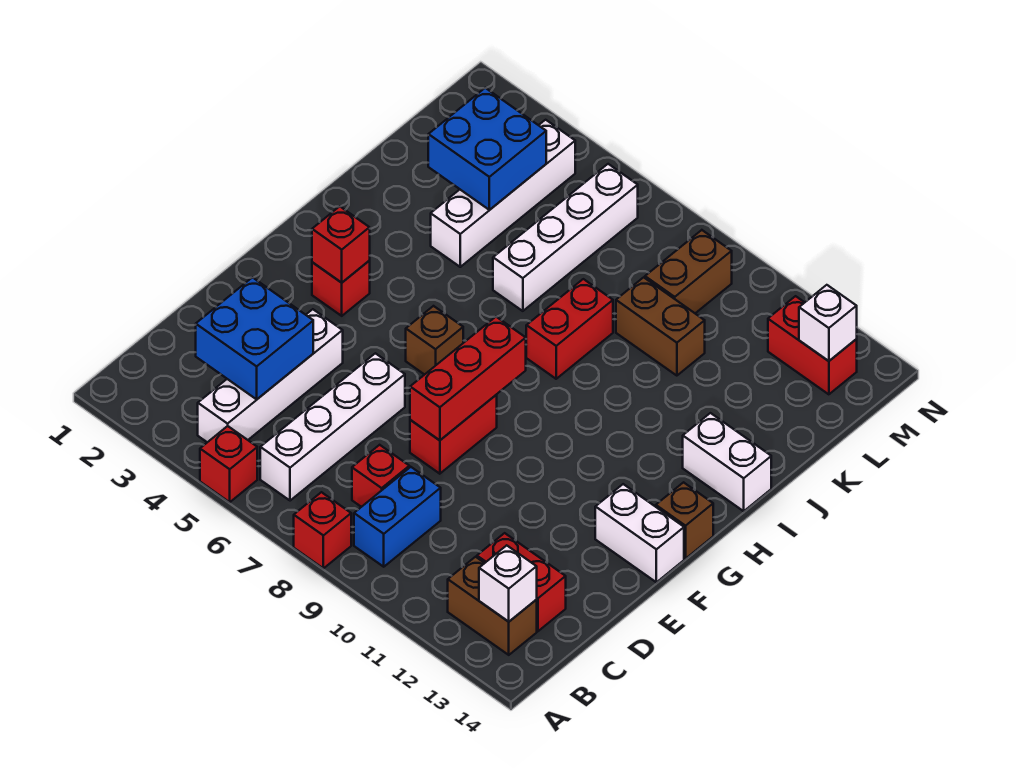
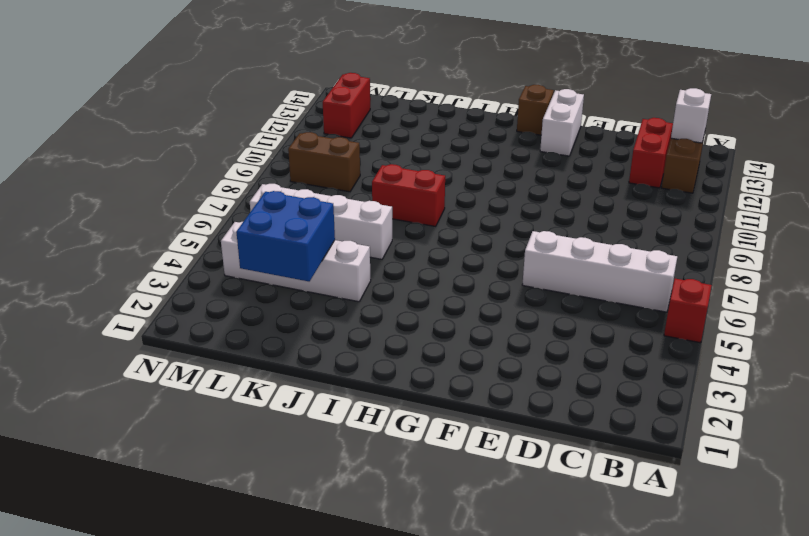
none -> red brick A8 level 1
none -> white brick B4:E4 level 1
none -> blue brick B9:C9 level 1

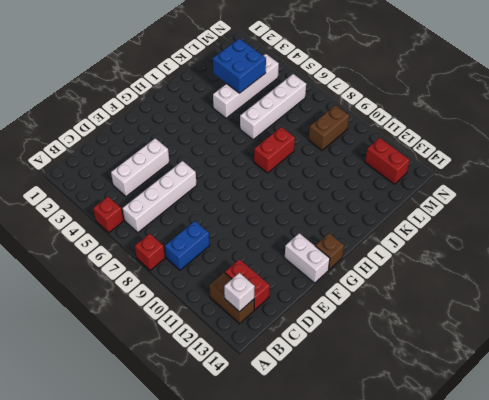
white brick C4:E4 level 1 -> white brick B4:E4 level 1
none -> red brick C8 level 1
none -> red brick E8:F8 level 1
none -> red brick G3 level 1

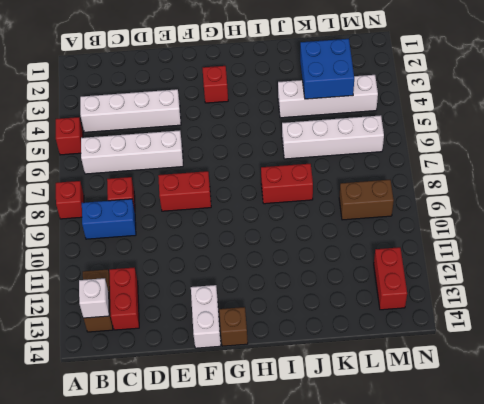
none -> brown brick G6 level 1
none -> white brick I13:I14 level 1
none -> brown brick K9:K10 level 1

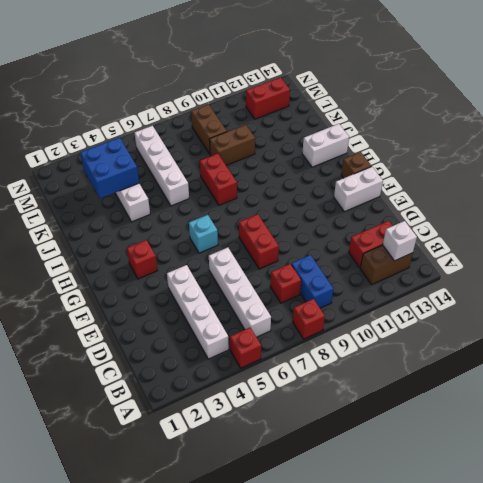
cyan brick G6 level 1 -> brown brick G6 level 1
none -> blue brick C3:D4 level 2
none -> red brick E8:G8 level 2
none -> red brick G3 level 2

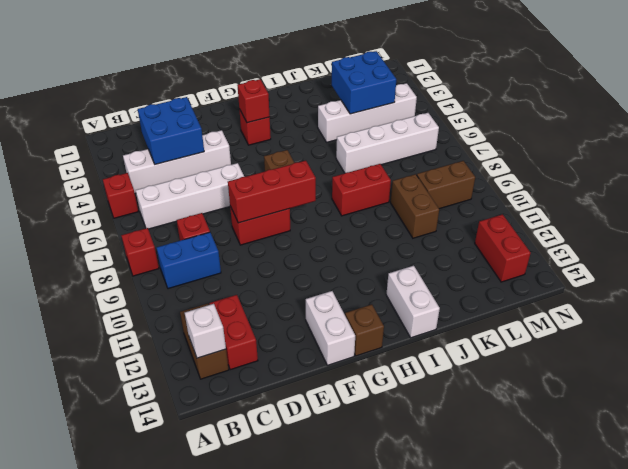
none -> white brick M13 level 2

